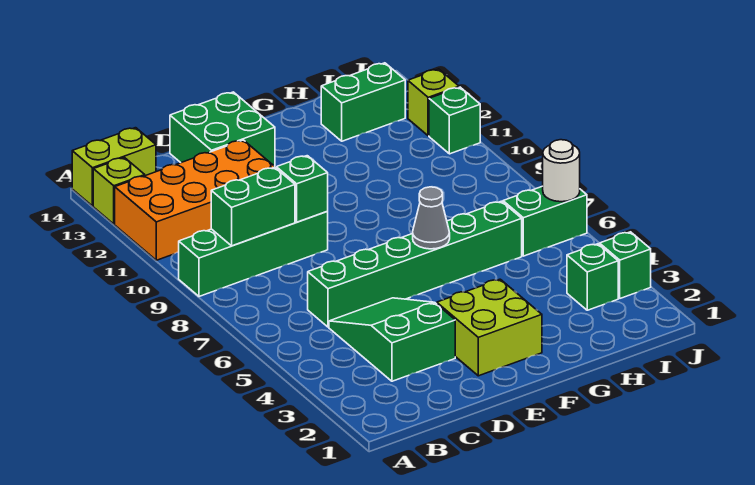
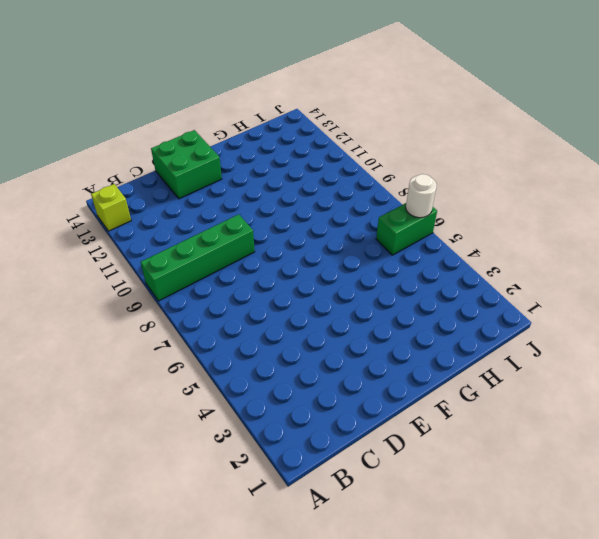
none -> orange brick A11:D12 level 1
none -> lime brick A14:B14 level 1
none -> green slope C3:D5 level 1 top 3

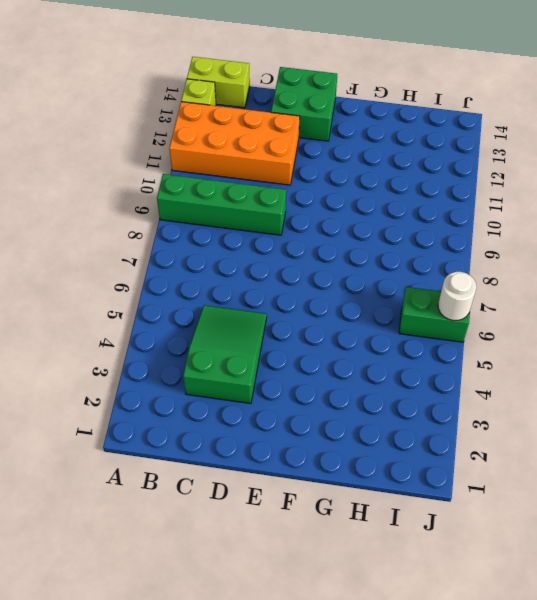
none -> green brick C6:H6 level 1
none -> lime brick E2:F3 level 1
none -> green brick H13:I13 level 1

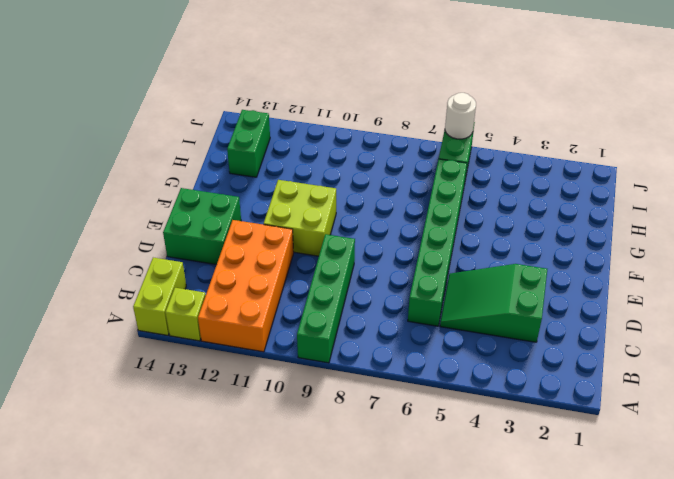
lime brick E10:F11 level 1 -> lime brick E2:F3 level 1
none -> green brick I3 level 1
none -> green brick J3 level 1
none -> green brick J11 level 1

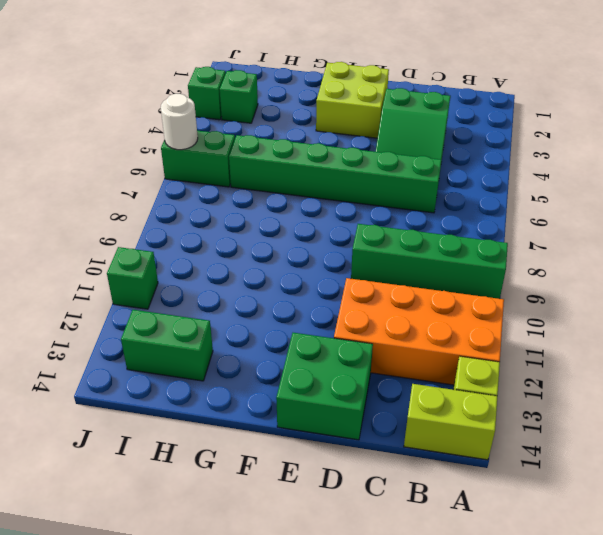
none -> lime brick J12 level 1
none -> green brick B9:C9 level 2
none -> green brick D9 level 2

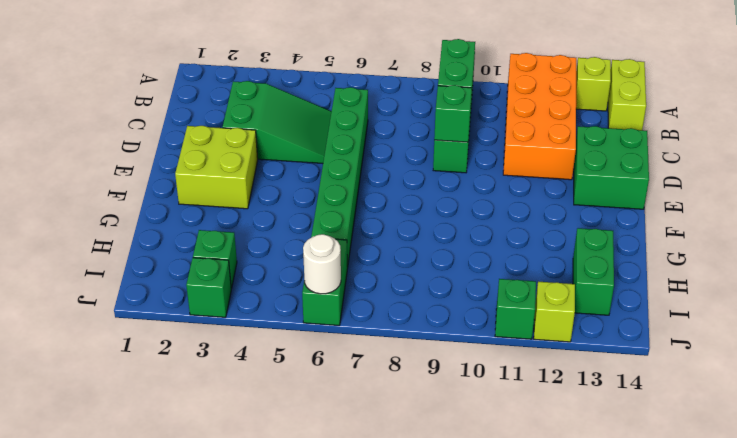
none -> grey cone F6 level 2

